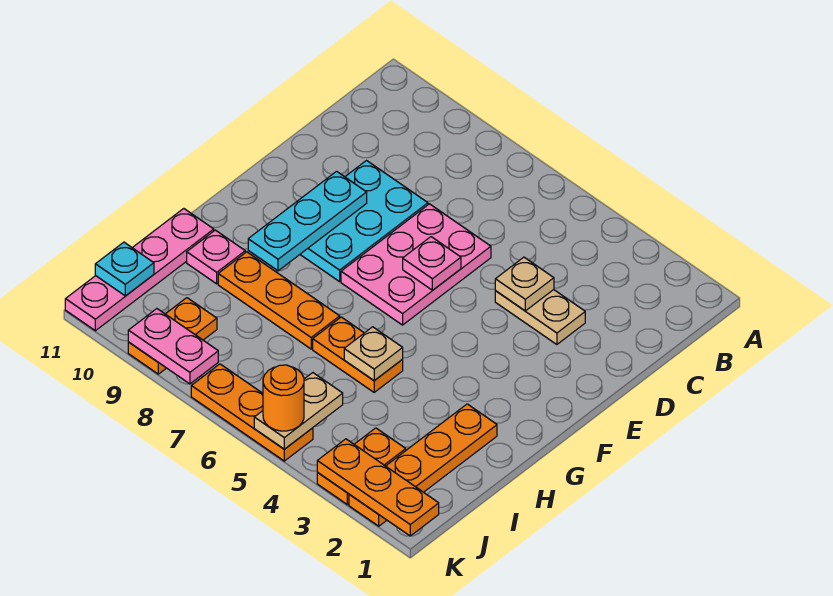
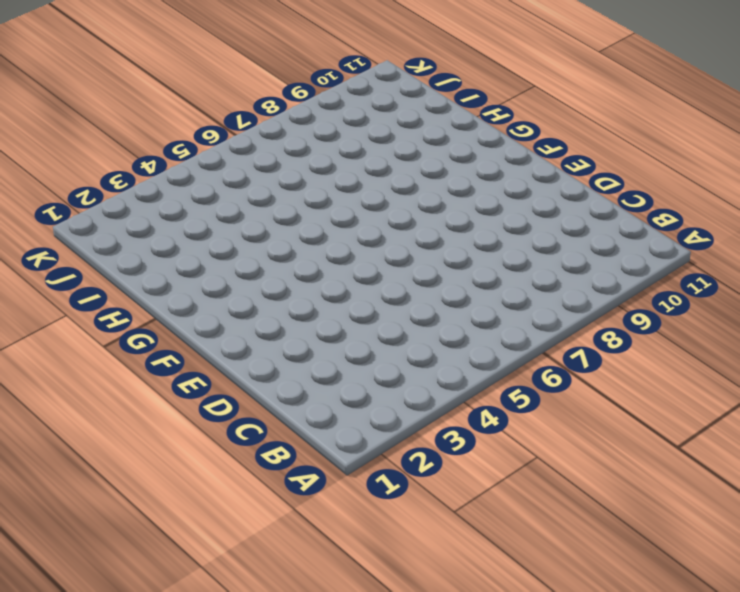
none -> tan plate D3:D4 level 1
none -> pink plate D6:F7 level 1
none -> cyan plate D8:F9 level 1

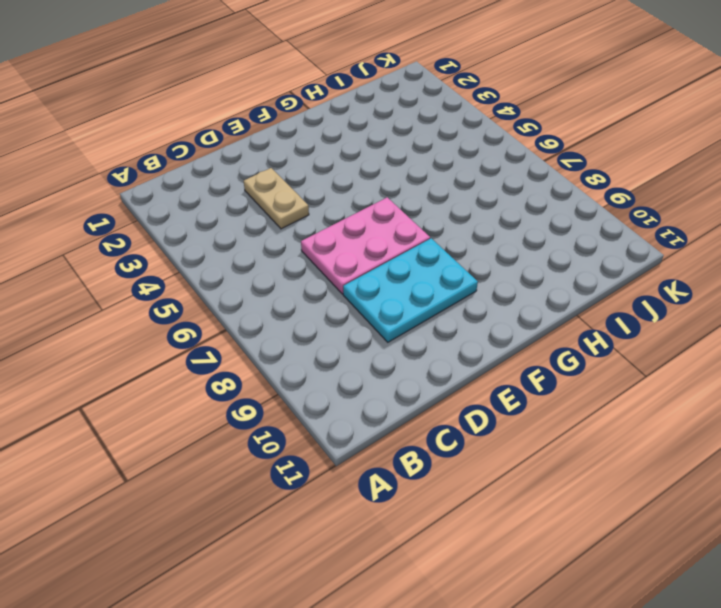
none -> orange plate H2:K2 level 1
none -> orange plate H5:H6 level 1
none -> orange plate H7:H9 level 1

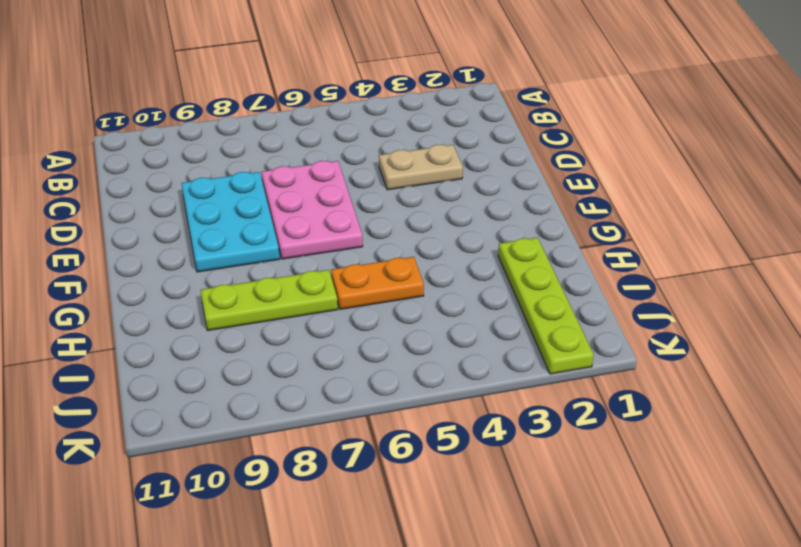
lime plate H2:K2 level 1 -> orange plate H2:K2 level 1
lime plate H7:H9 level 1 -> orange plate H7:H9 level 1
none -> pink plate H10 level 1
none -> pink plate H11:K11 level 1
none -> orange plate J3:K3 level 1

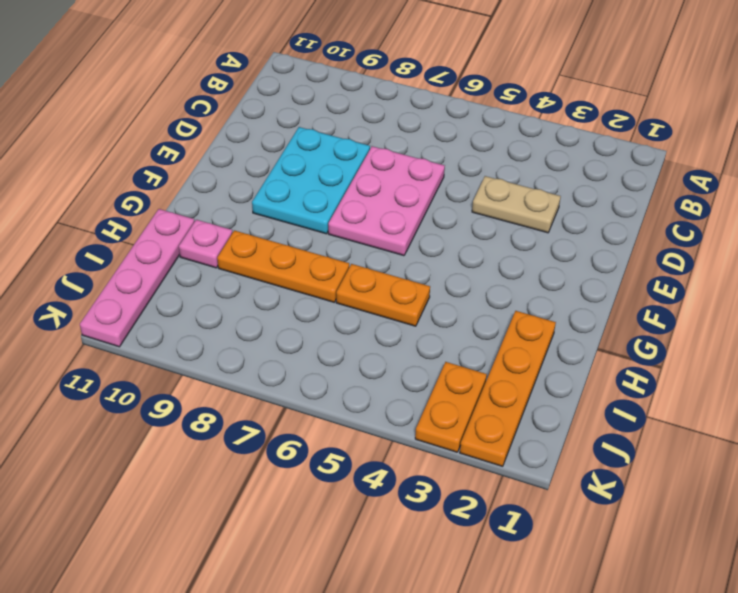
none -> orange plate J9:K9 level 1
none -> orange plate K5:K7 level 1
none -> tan plate D4 level 2

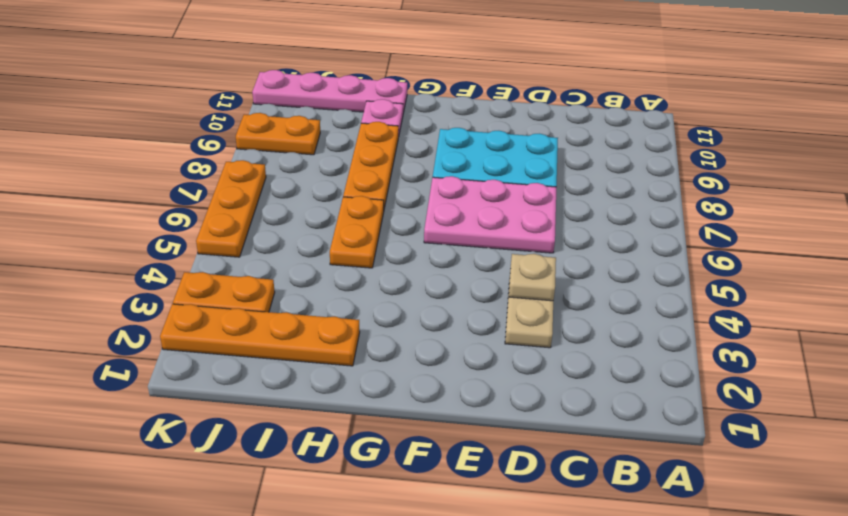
none -> pink plate E6 level 2
none -> cyan plate E9:G9 level 2
none -> tan plate H5 level 2

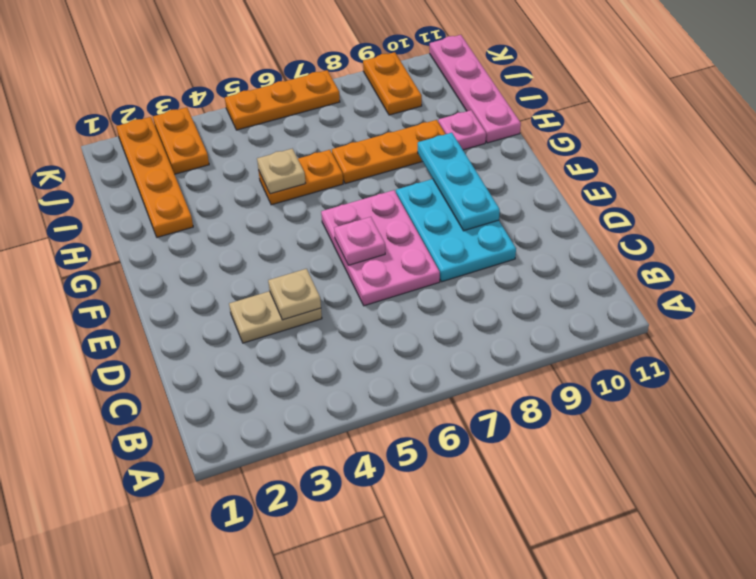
none -> tan plate J5:K5 level 2
none -> cyan plate J11 level 2
none -> orange plate K1:K3 level 2

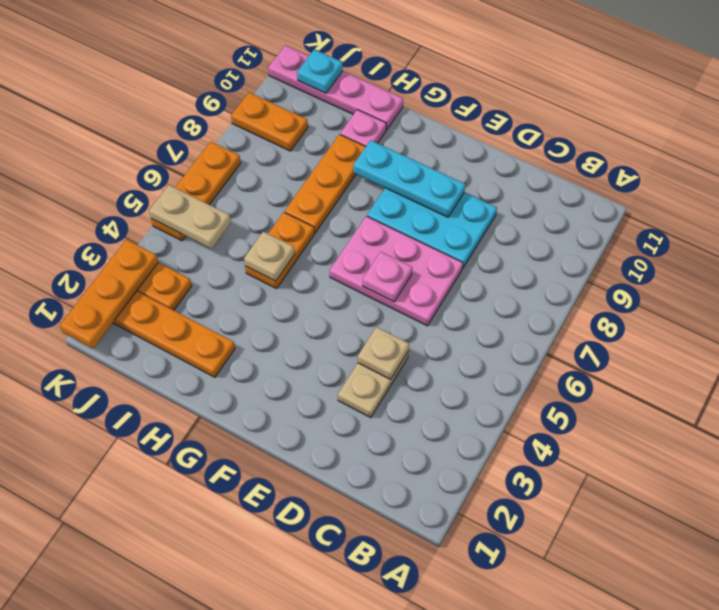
none -> pink plate K8:K9 level 2
none -> orange round brick K5 level 3

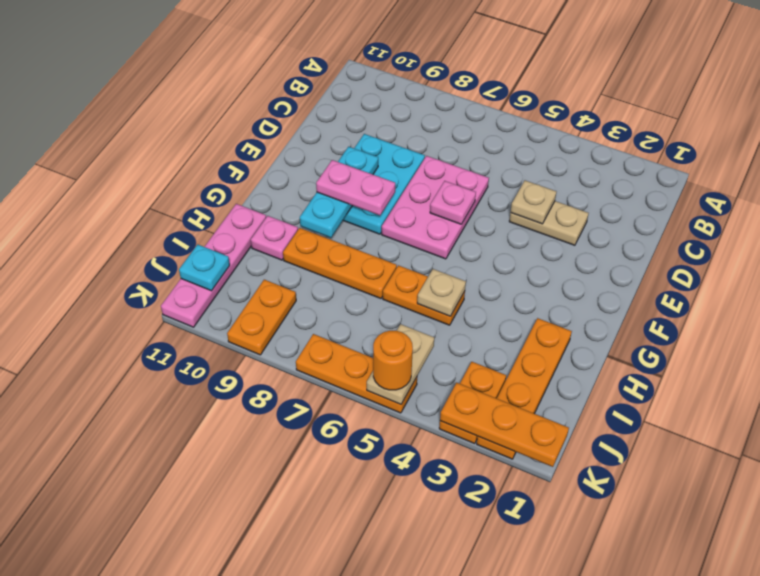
pink plate F8:F9 level 3 -> pink plate K8:K9 level 2

